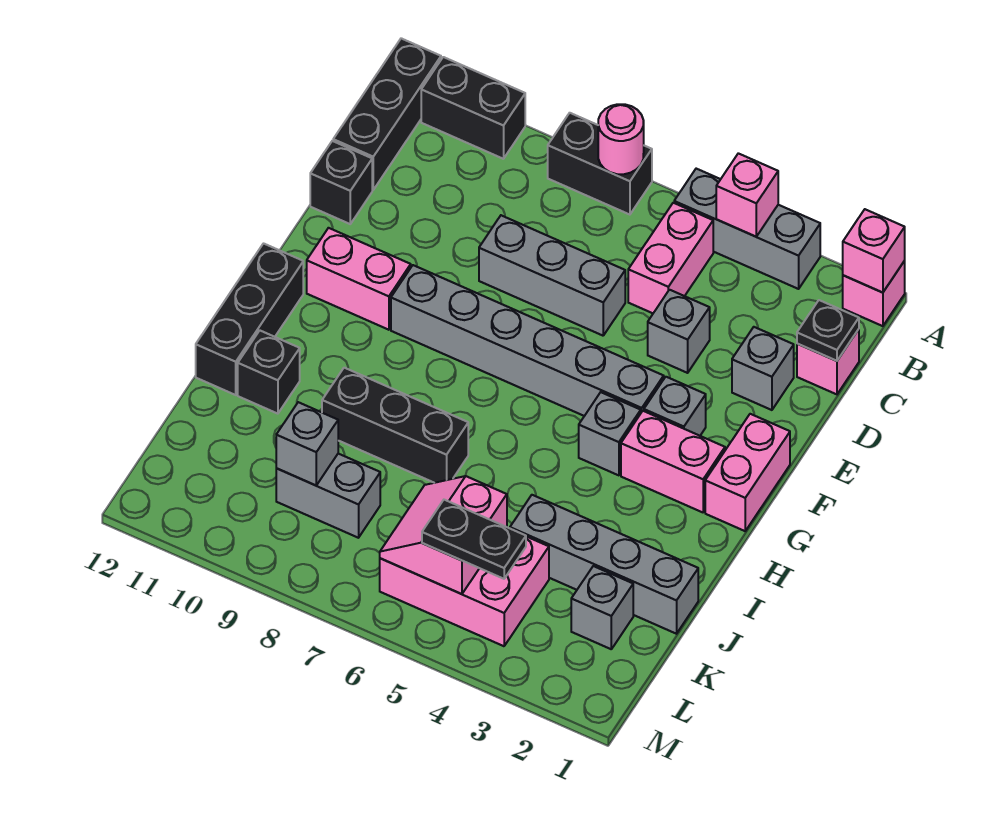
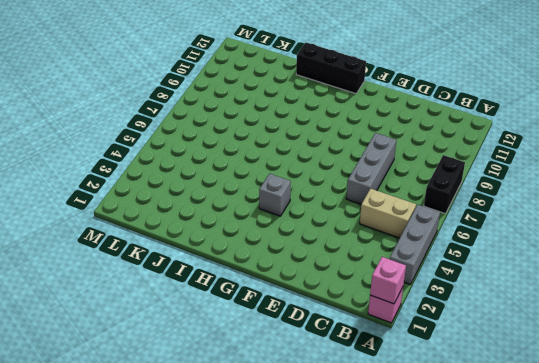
tan brick B5:C5 level 1 -> pink brick B5:C5 level 1
none -> black brick A10:A11 level 1
none -> black brick A12:C12 level 1
none -> pink brick C1 level 1
none -> grey brick D2 level 1

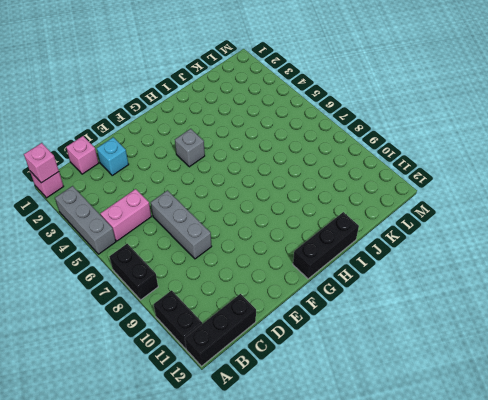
cyan brick D2 level 1 -> grey brick D2 level 1
none -> grey brick D4 level 1
none -> black brick D12 level 1
none -> pink brick F1:G1 level 1
none -> grey brick F3 level 1

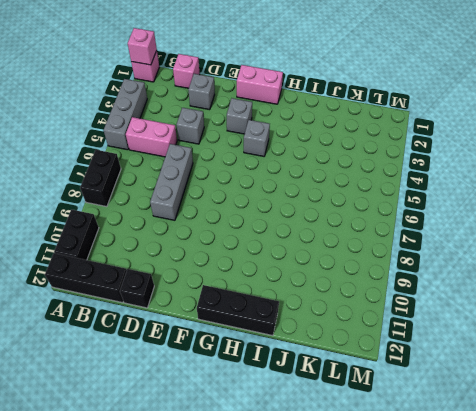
none -> grey brick F4:F9 level 1
none -> pink brick F10:F11 level 1
none -> pink brick G2:G3 level 1
none -> black brick I7:I9 level 1

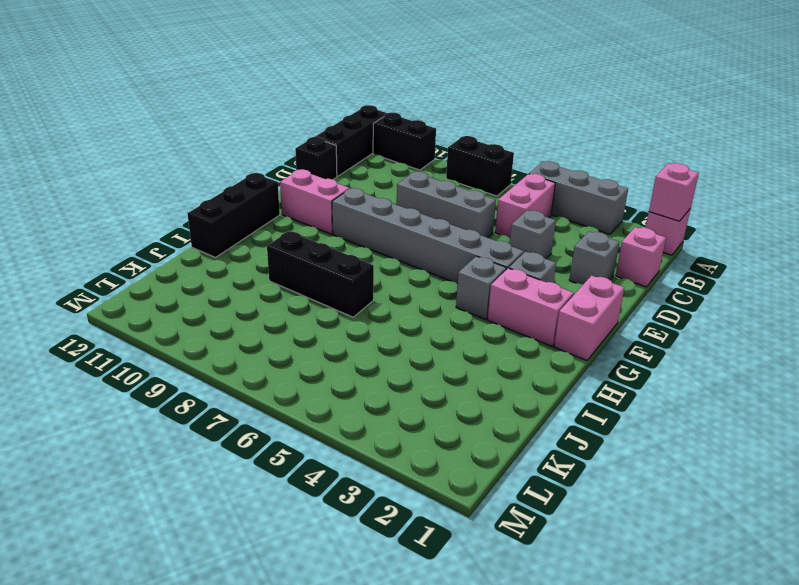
none -> black brick I11 level 1
none -> grey brick J1:J4 level 1
none -> grey brick K2 level 1
none -> pink brick K4:L6 level 1

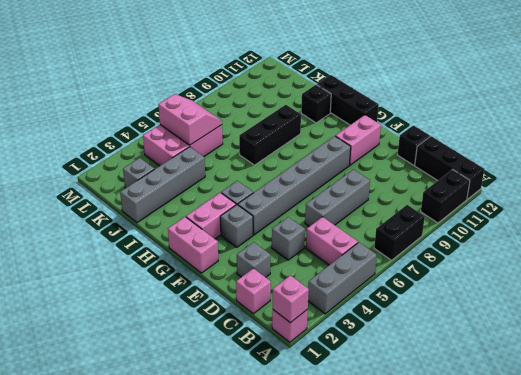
none -> grey brick K8:K9 level 1
none -> pink brick A4 level 2
none -> pink round brick A7 level 2
none -> black plate C1 level 2

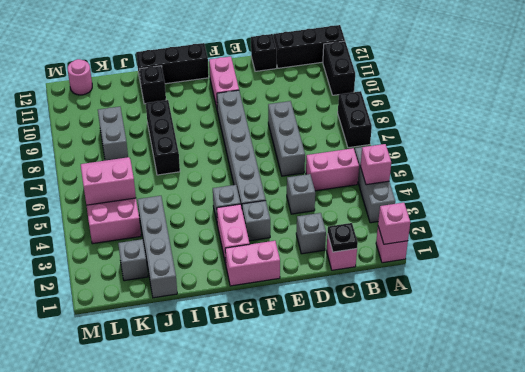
pink round brick L12 level 1 -> pink round brick A7 level 2
none -> grey brick K9 level 2
none -> black plate L4:L5 level 3

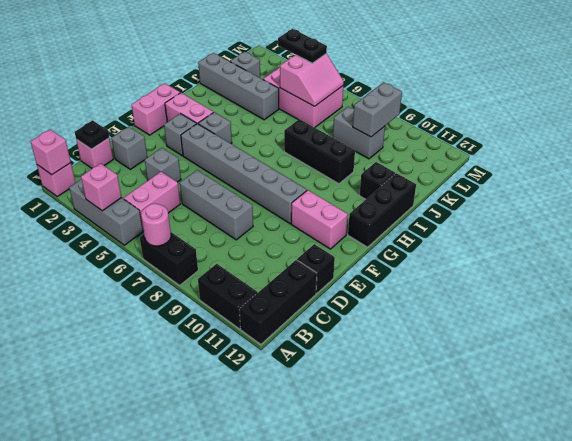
grey brick K9:L9 level 2 -> grey brick K9 level 2

